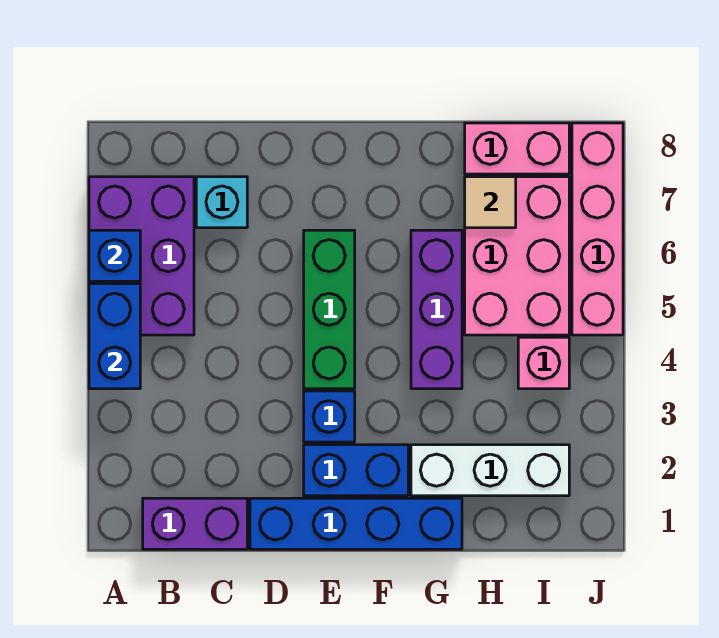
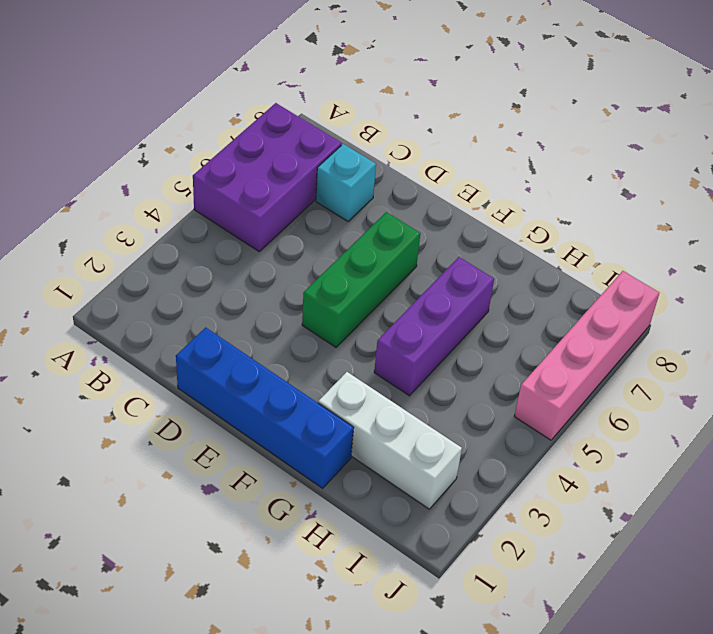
none -> purple brick B1:C1 level 1
none -> blue brick E2:F2 level 1
none -> blue brick E3 level 1

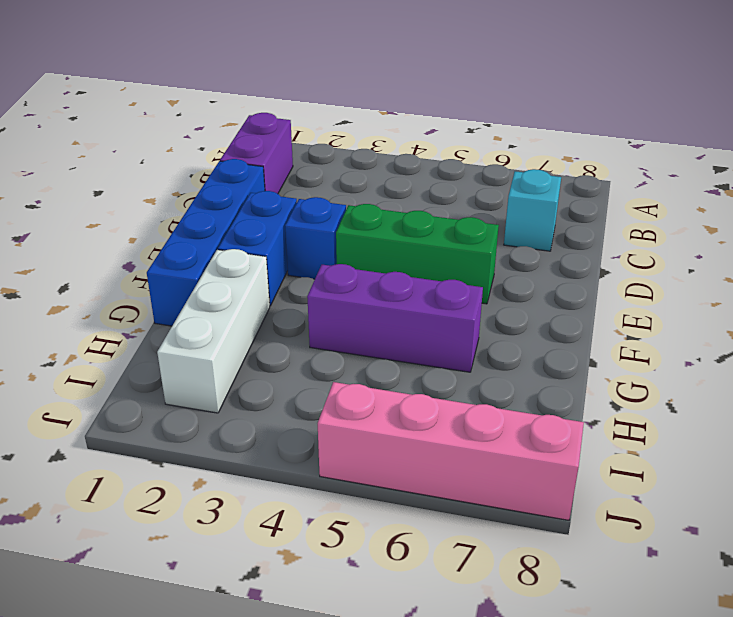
none -> purple brick A5:B7 level 1
none -> pink brick H5:I7 level 1
none -> pink brick H8:I8 level 1

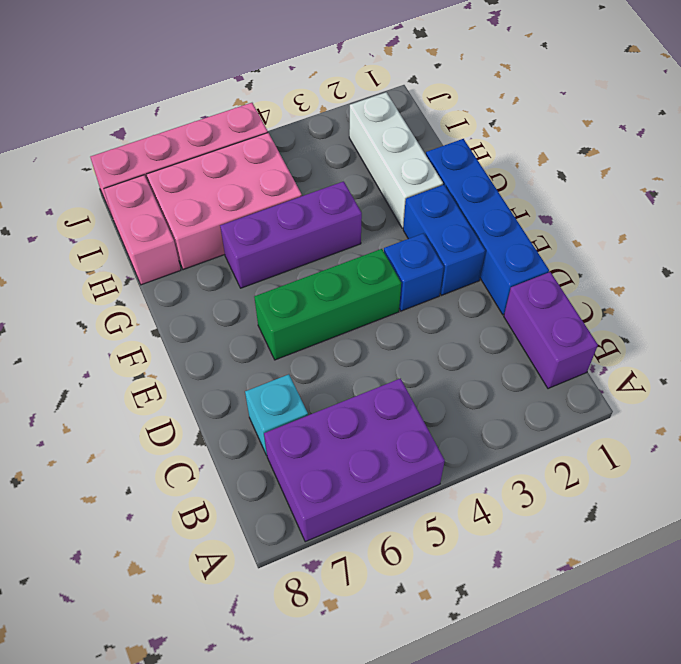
none -> pink brick I4 level 1
none -> blue brick A4:A5 level 2
none -> blue brick A6 level 2

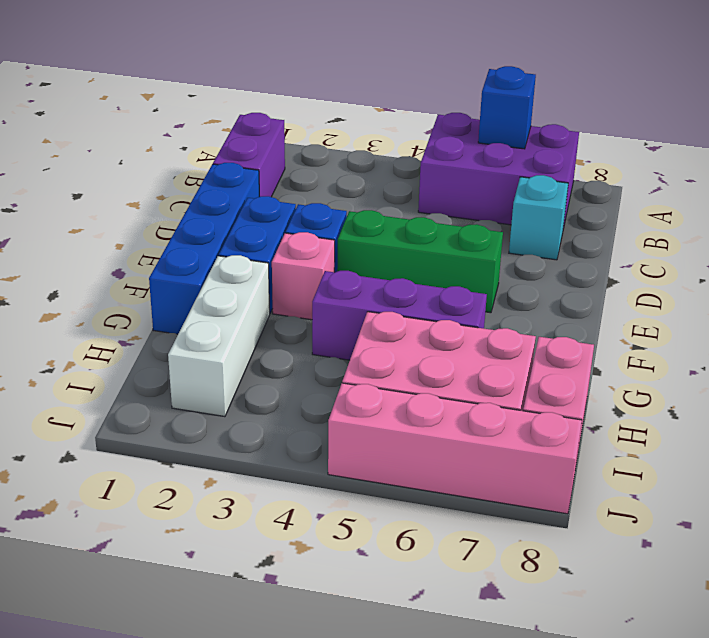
pink brick F3 level 1 -> pink brick I4 level 1
none -> blue brick A4:A5 level 2
none -> tan tile H7 level 2

